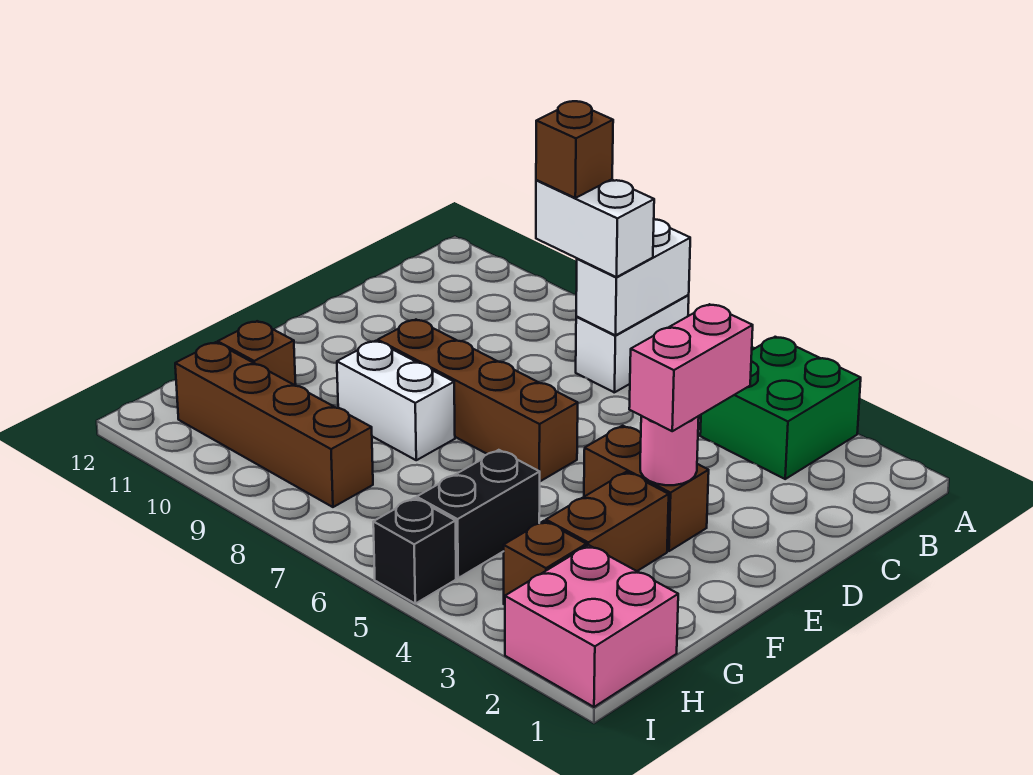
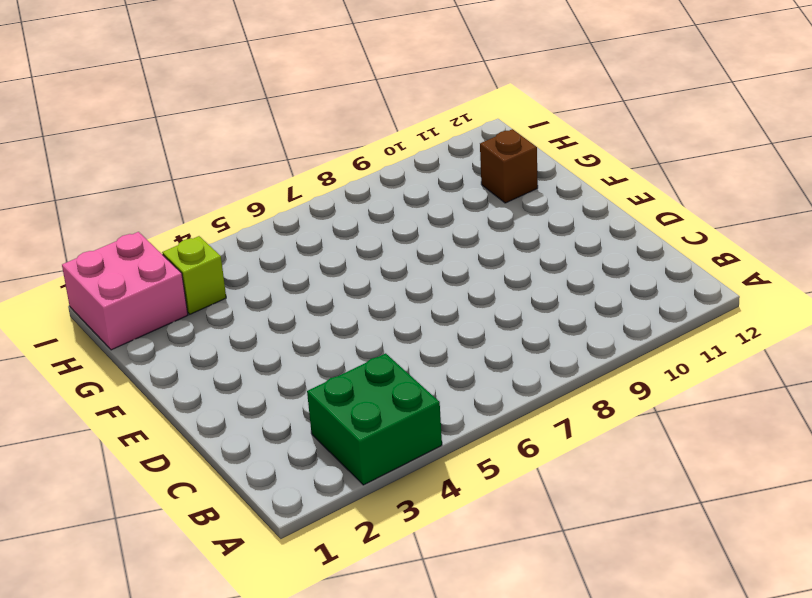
lime brick H3 level 1 -> brown brick H3 level 1
none -> white brick A7:B7 level 1
none -> brown brick E3:E4 level 1
none -> brown brick E6:E9 level 1

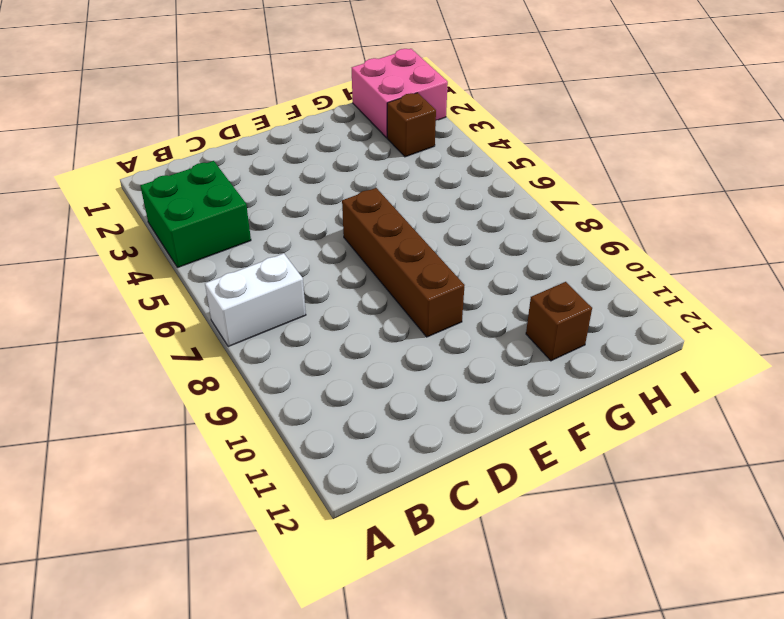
none -> brown brick E3:E4 level 1
none -> brown brick F3:G3 level 1
none -> white brick F8:F9 level 1

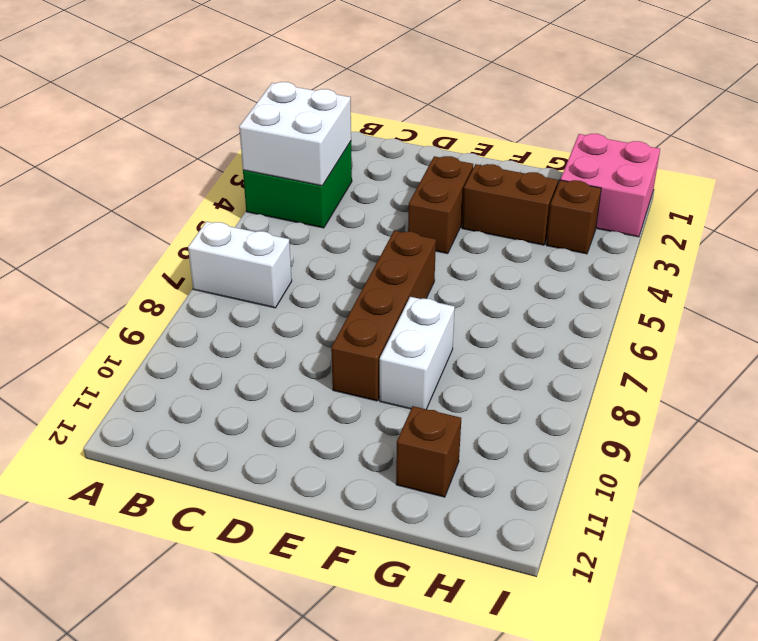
white brick A3:B4 level 2 -> none
none -> black brick G5:H5 level 1
none -> brown brick H8:H11 level 1
none -> black brick I5 level 1

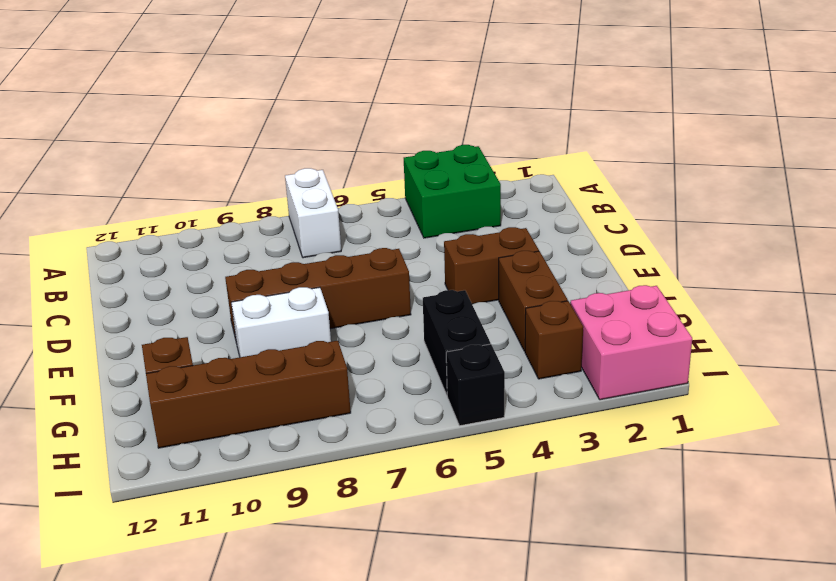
none -> white brick A7:B7 level 2
none -> pink round brick E3 level 2
none -> white brick B7:B8 level 3

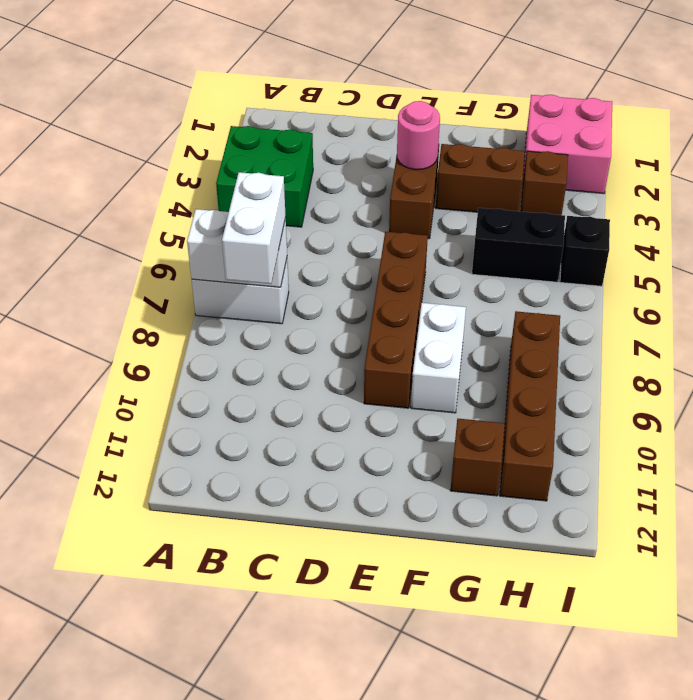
none -> pink brick D3:E3 level 3
none -> brown brick B8 level 4

